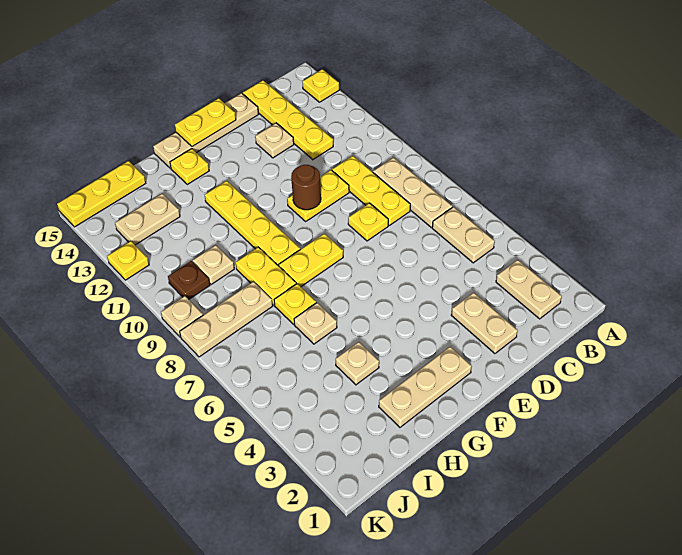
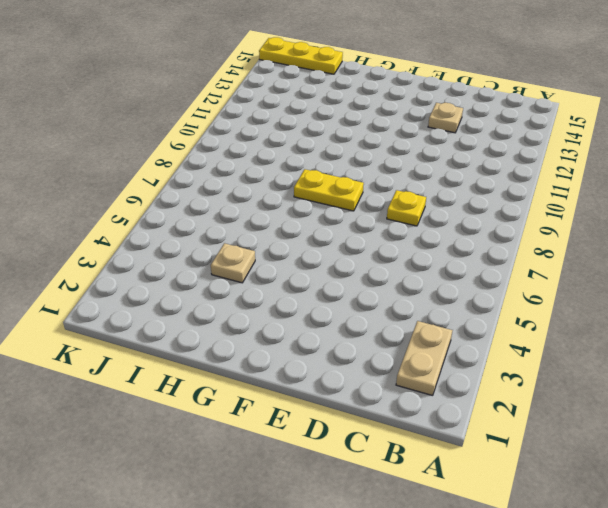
none -> yellow plate A14 level 1
none -> tan plate B5:B6 level 1
none -> tan plate B7:B9 level 1

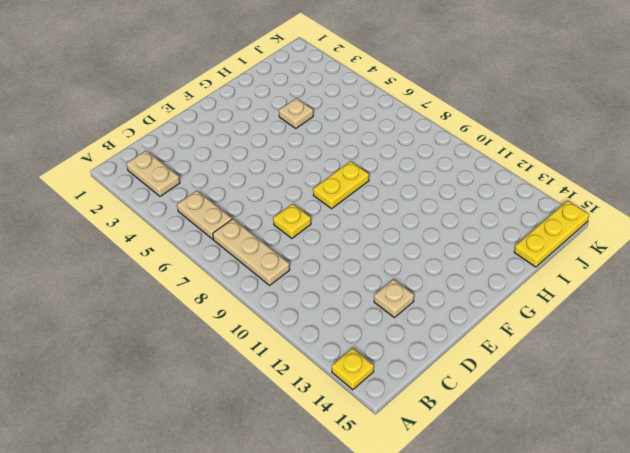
none -> yellow plate C8:C10 level 1
none -> yellow plate C12:C15 level 1
none -> tan plate D2:D3 level 1

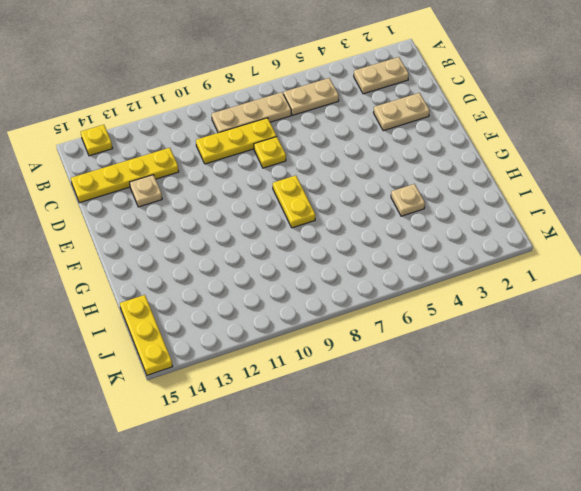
none -> yellow plate D10:E10 level 1
none -> tan plate D15:G15 level 1
none -> tan plate F2:H2 level 1

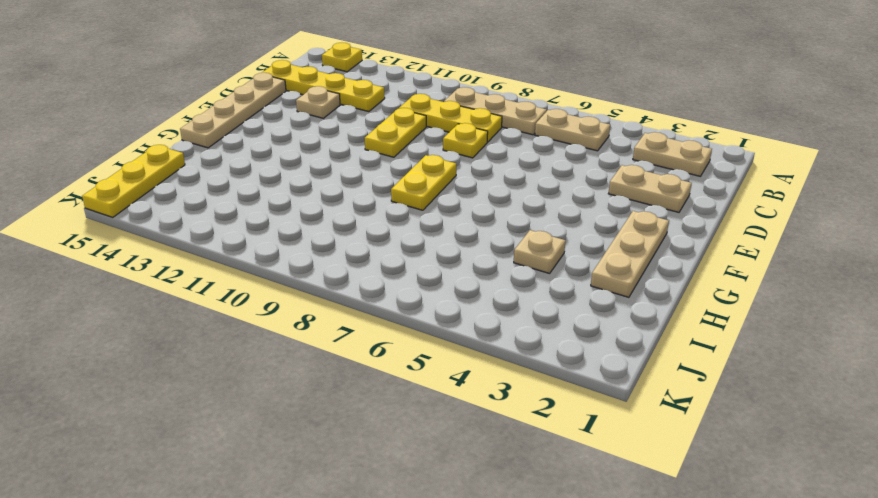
none -> yellow plate G9:G12 level 1
none -> yellow plate G14 level 1
none -> tan plate H6 level 1

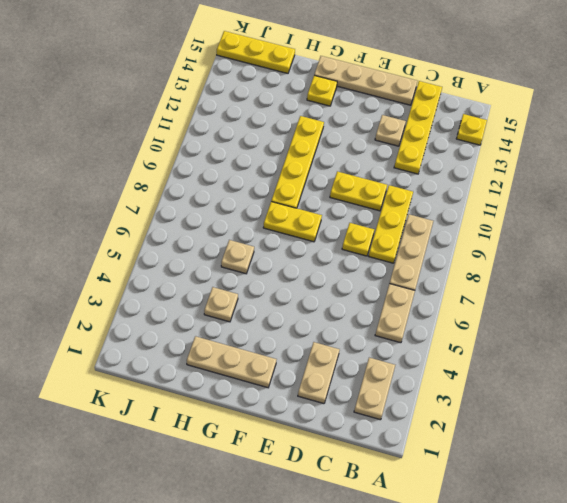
none -> yellow plate H7 level 1
none -> yellow plate H8:H9 level 1
none -> tan plate I8:K8 level 1

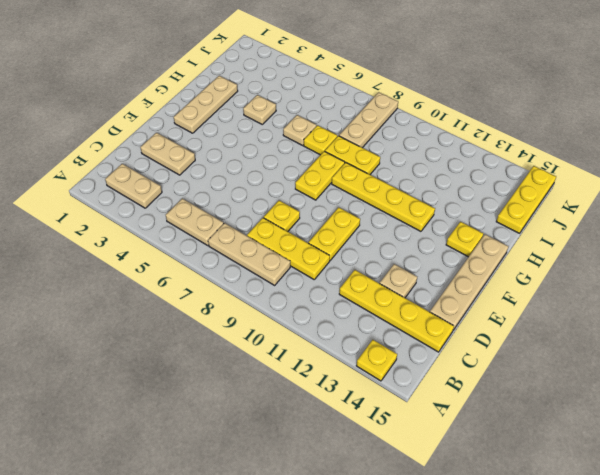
none -> tan plate I10 level 1
none -> tan plate I13:J13 level 1
none -> brown plate J10 level 1

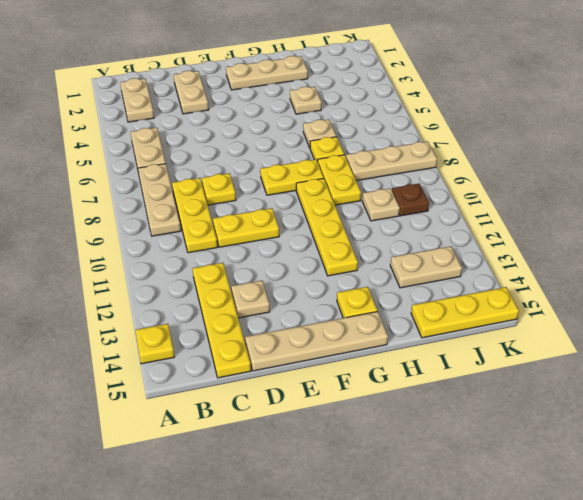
none -> tan plate K9 level 1
none -> yellow plate K12 level 1
none -> brown round brick E10 level 2

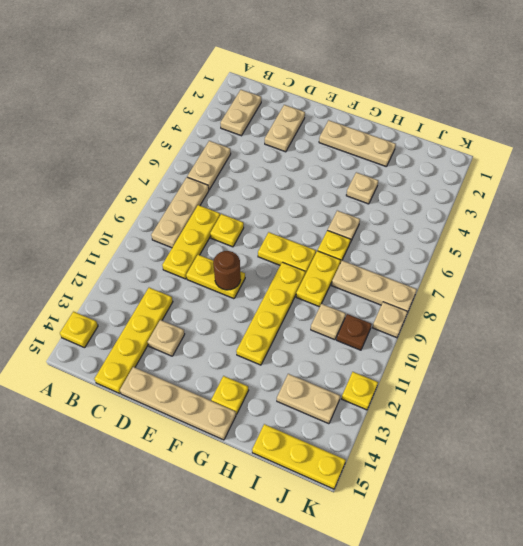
none -> yellow plate E15:F15 level 2

